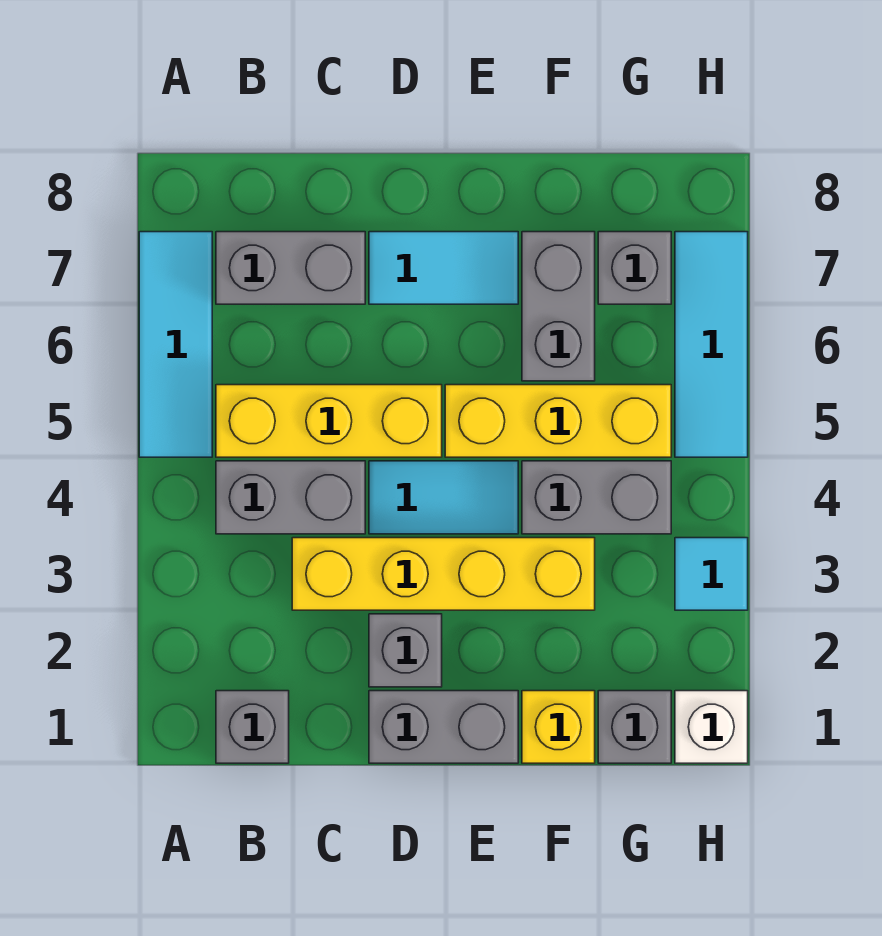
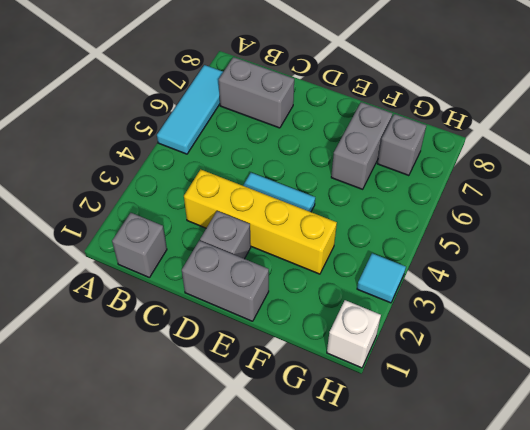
none -> grey brick B4:C4 level 1
none -> yellow brick B5:D5 level 1
none -> cyan tile D7:E7 level 1

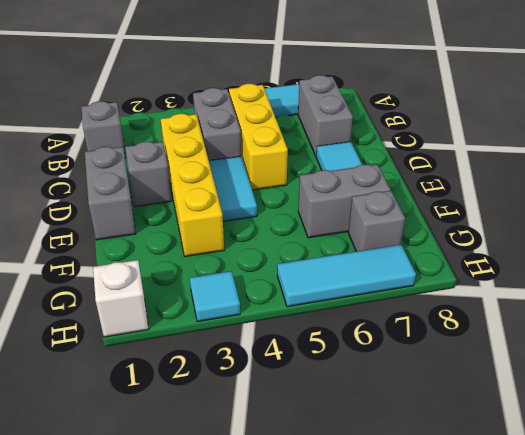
none -> yellow brick E5:G5 level 1
none -> yellow brick F1 level 1
none -> grey brick F4:G4 level 1

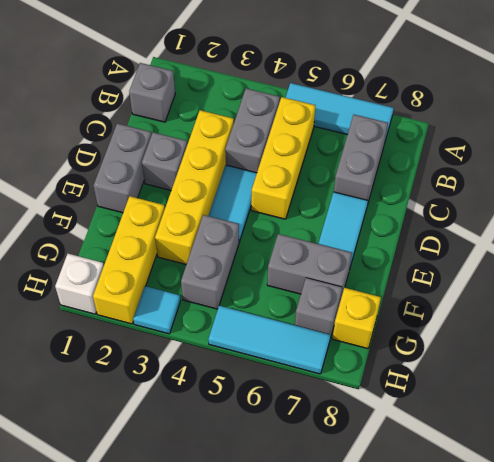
yellow brick F2:H2 level 1 -> yellow brick E5:G5 level 1
yellow brick G8 level 1 -> yellow brick F1 level 1
none -> grey brick G1 level 1

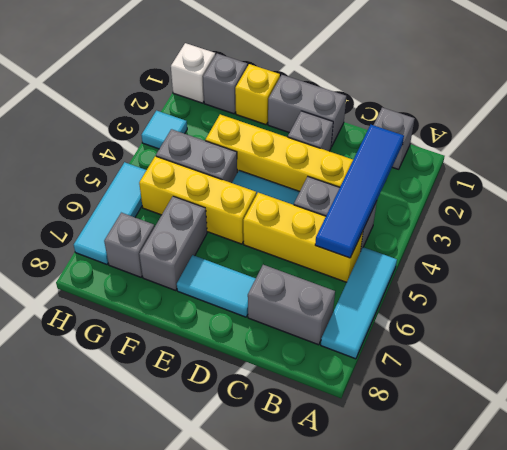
blue tile B2:B5 level 2 -> none

